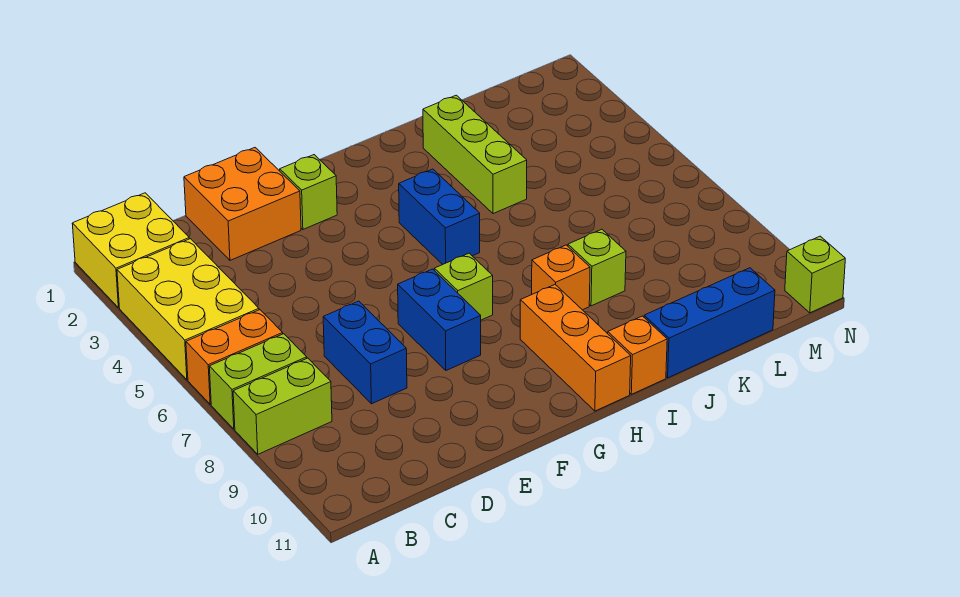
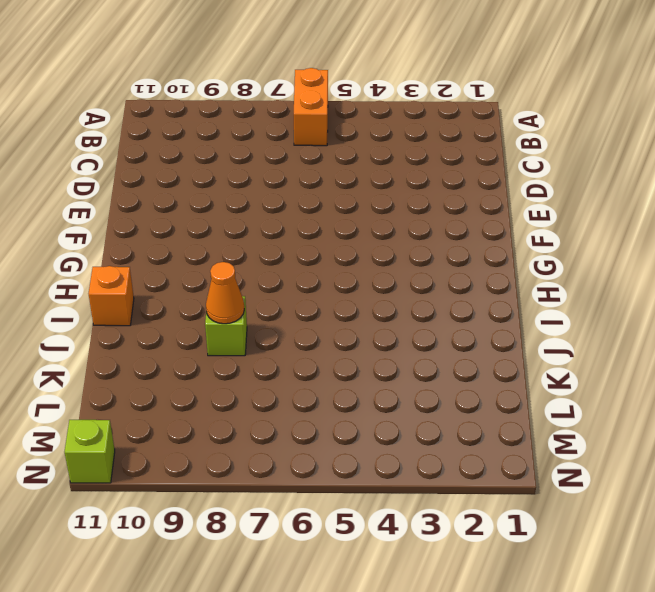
orange cone J8 level 2 -> none
none -> yellow brick A1:B2 level 1
none -> yellow brick A3:B5 level 1
none -> lime brick A7:B7 level 1

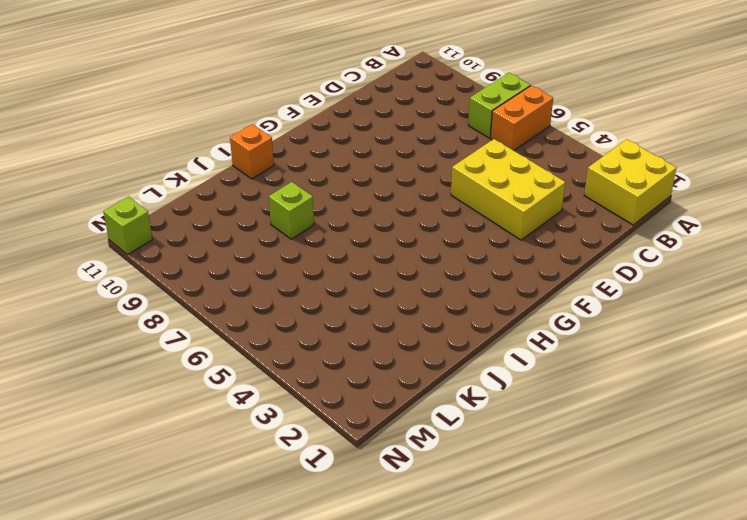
yellow brick D3:E5 level 1 -> yellow brick A3:B5 level 1
none -> lime brick A8:B8 level 1
none -> orange brick D1:E2 level 1
none -> blue brick D7:D8 level 1

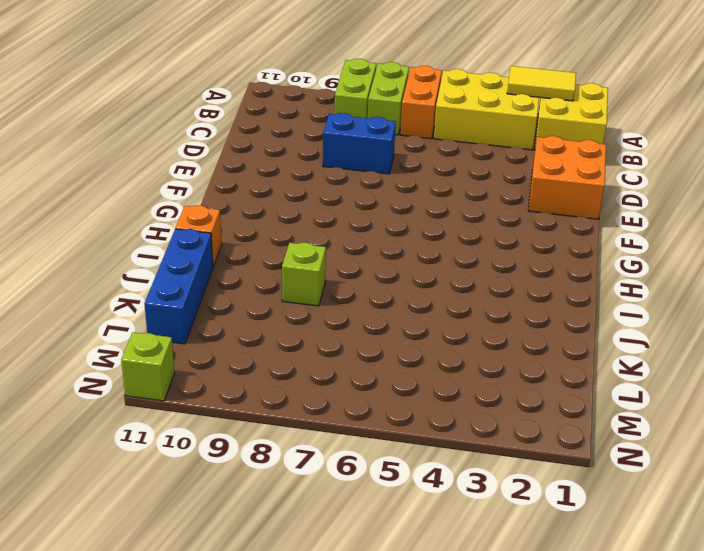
yellow tile A2:A3 level 2 -> none
none -> lime brick F2 level 1
none -> blue brick F7:F8 level 1
none -> lime brick G7 level 1

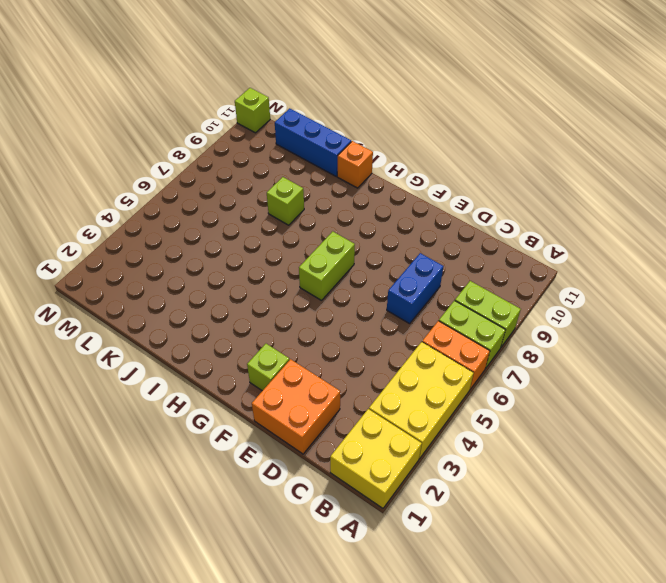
lime brick G6:G7 level 1 -> lime brick G7 level 1
none -> blue brick F7:F8 level 1
none -> blue brick H4:H5 level 1
none -> orange brick H9:H11 level 1

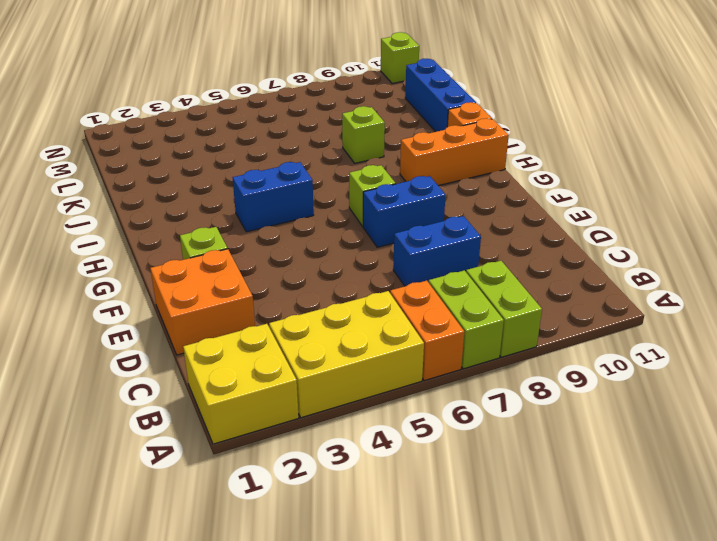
none -> orange brick I8 level 1
none -> lime brick J2:J4 level 1

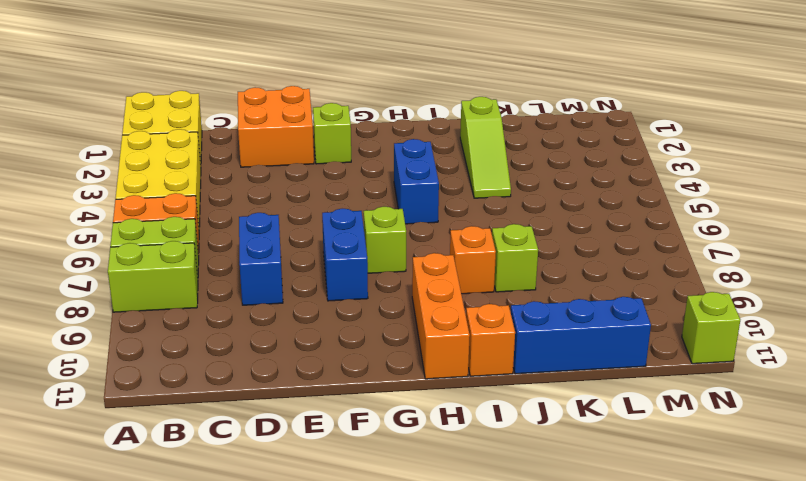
lime slope J2:J4 level 1 top 2 -> lime brick J2:J4 level 1

